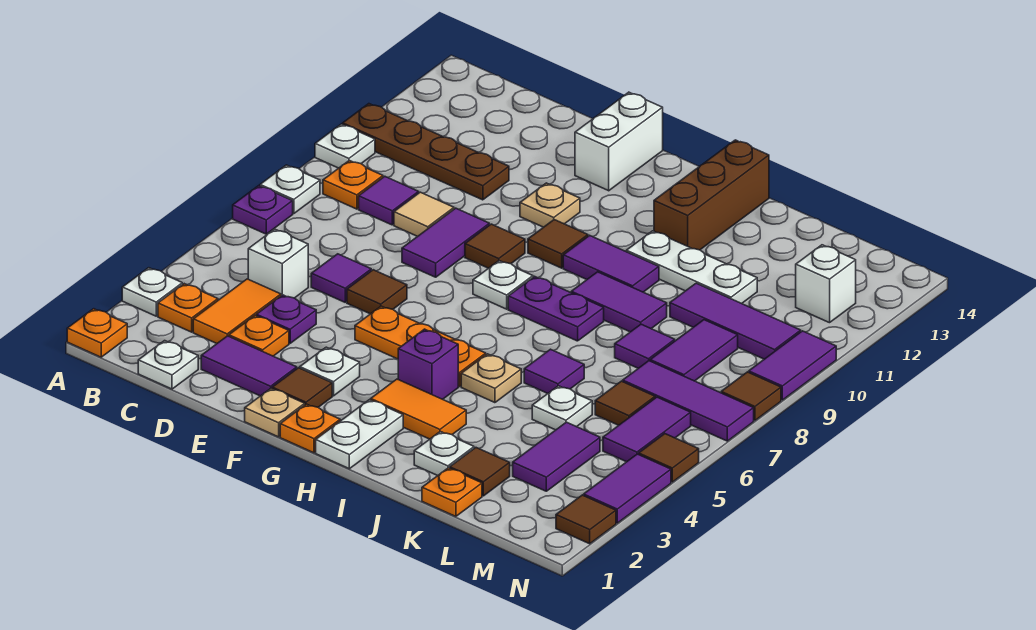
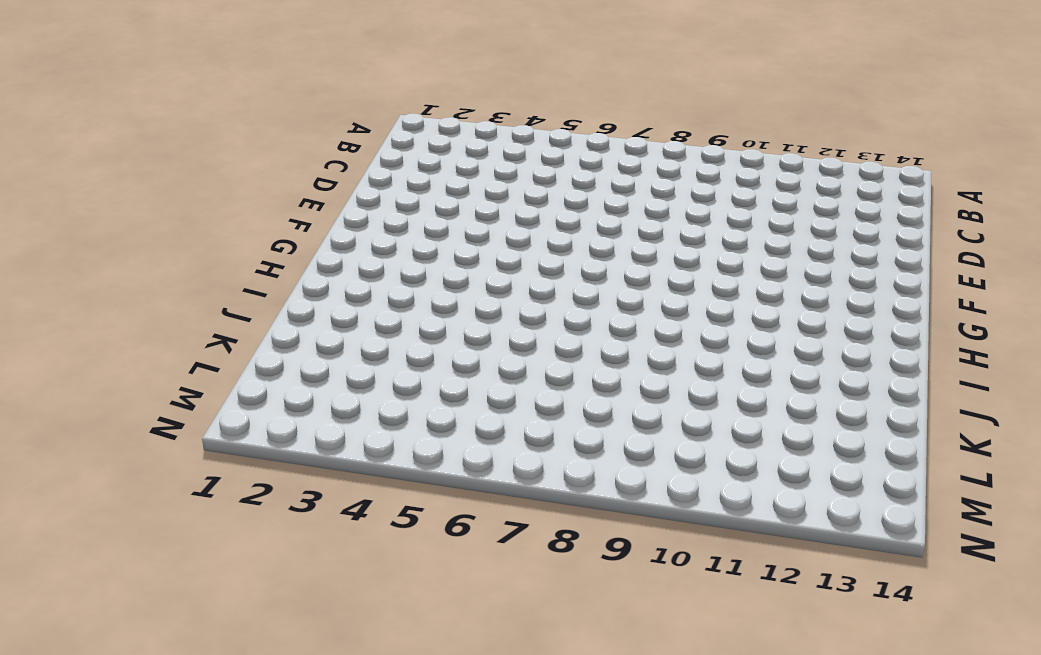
none -> orange plate A1 level 1
none -> white plate A3 level 1
none -> purple plate A7 level 1
none -> white plate A8 level 1

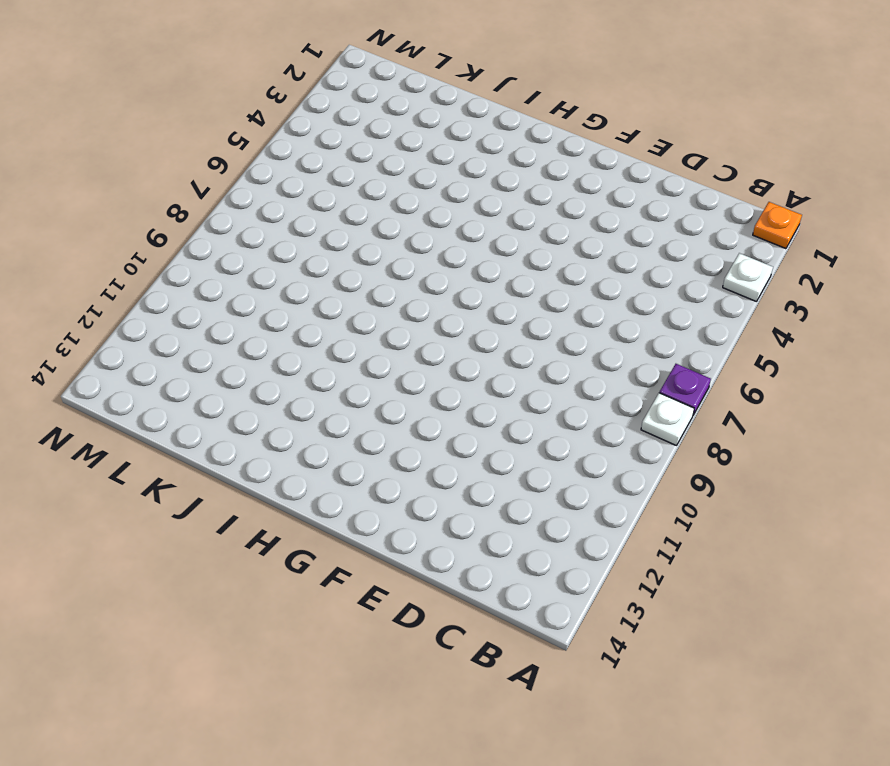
none -> white plate A10 level 1
none -> brown plate A11:D11 level 1
none -> orange plate B3 level 1
none -> orange plate B9 level 1

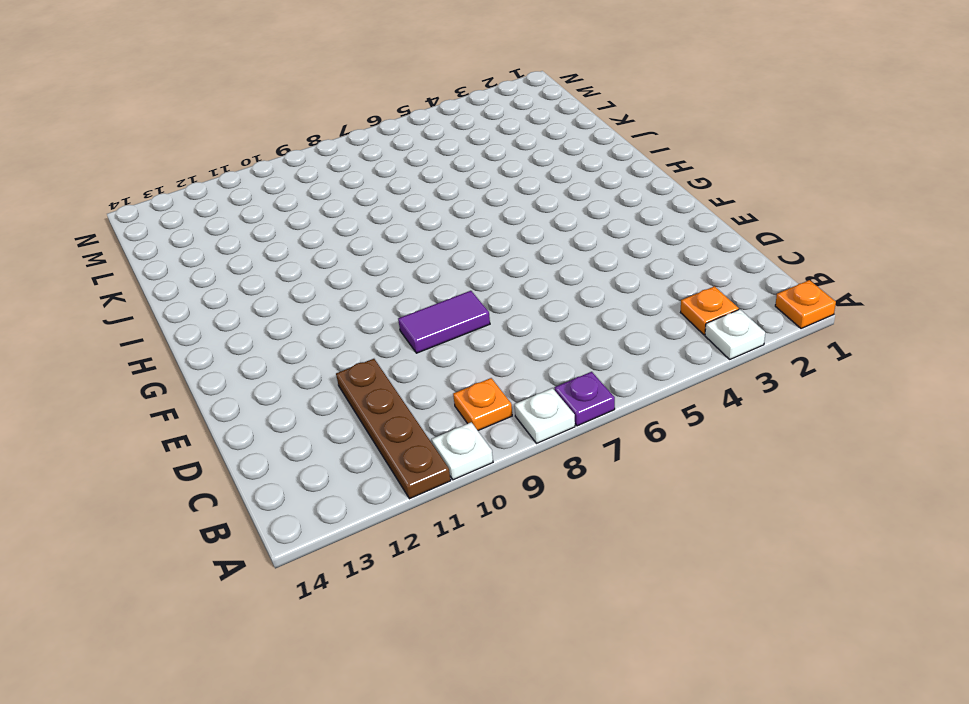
none -> white plate C1 level 1
none -> orange tile C3:C4 level 1
none -> white brick C5 level 1
none -> purple tile C9 level 1

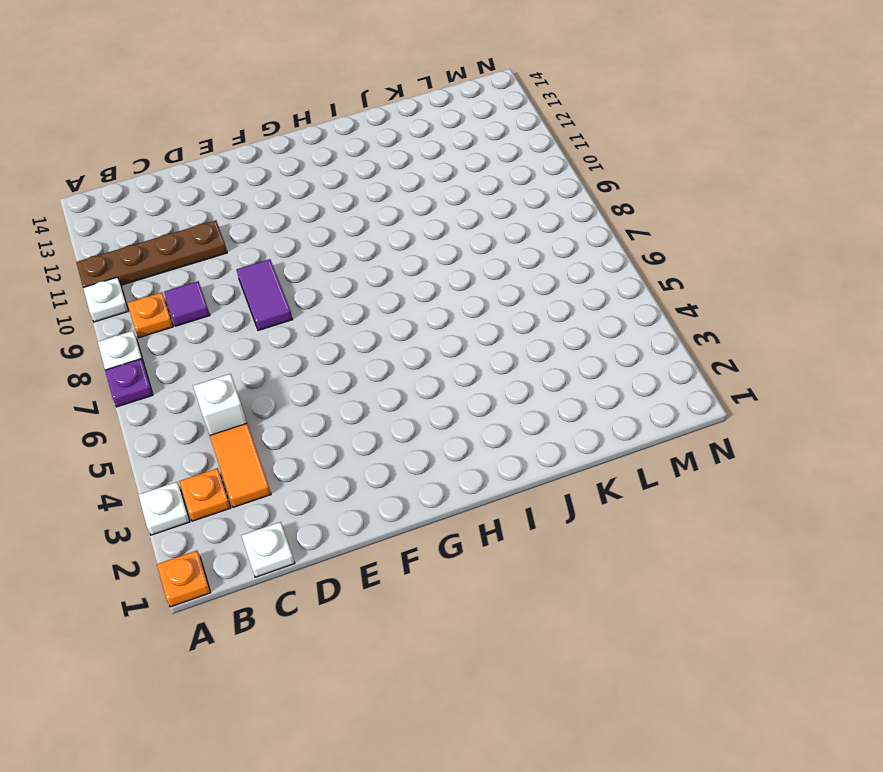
none -> purple tile D2:E2 level 1
none -> orange plate D3 level 1
none -> purple plate D4 level 1
none -> purple tile D6 level 1

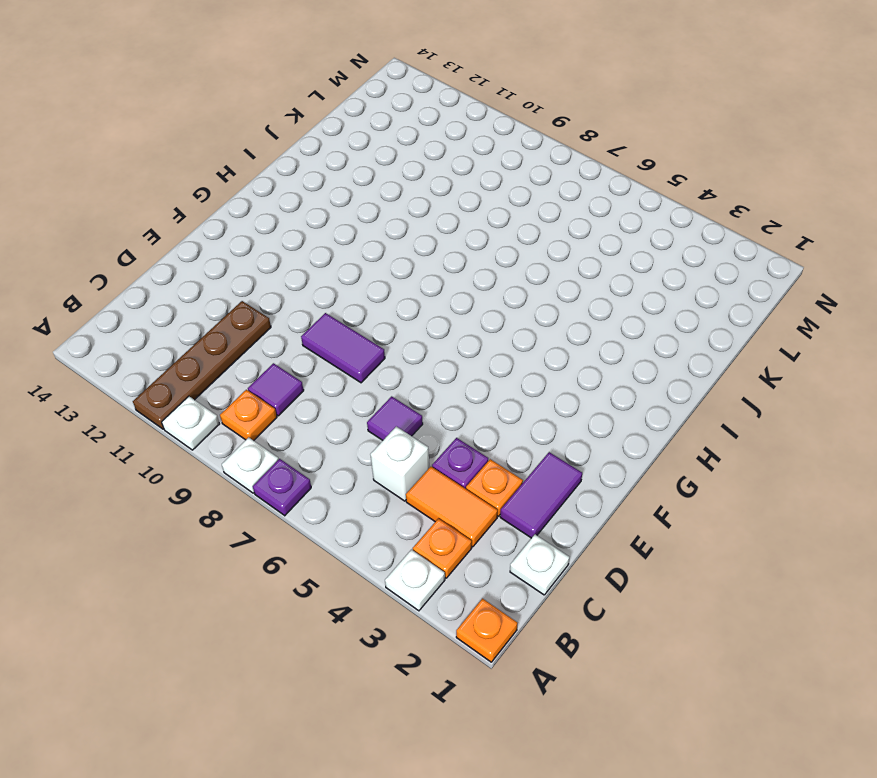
none -> tan tile D9 level 1
none -> brown tile E6 level 1
none -> tan plate F1 level 1
none -> brown tile F2 level 1

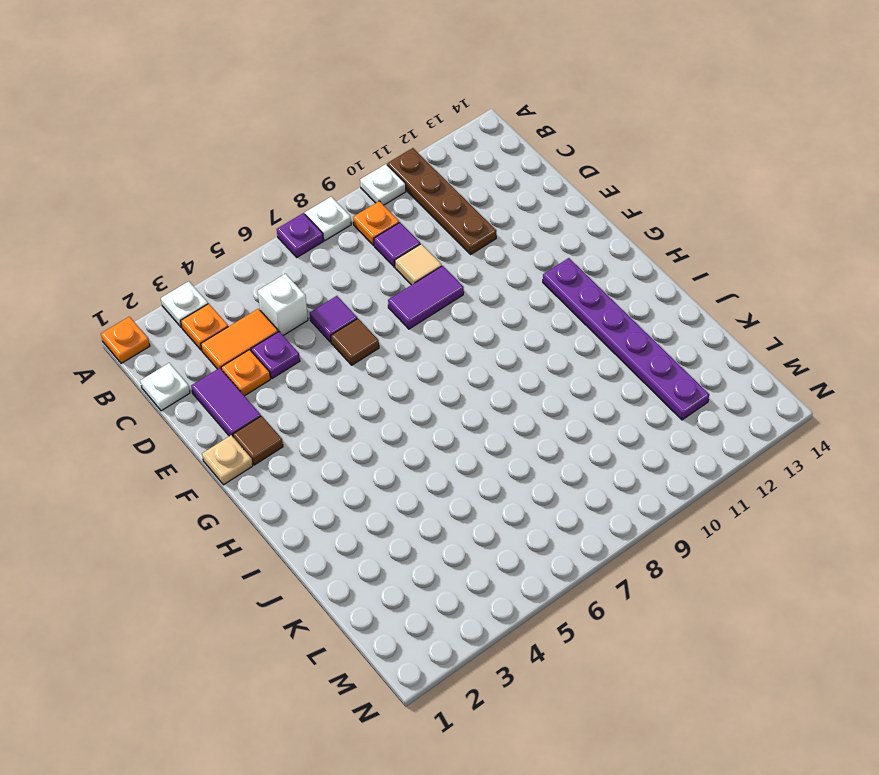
purple plate G12:L12 level 1 -> brown brick I12:I14 level 1
none -> white plate F3 level 1
none -> orange plate F5:H5 level 1
none -> brown tile F9 level 1
none -> tan plate F11 level 1

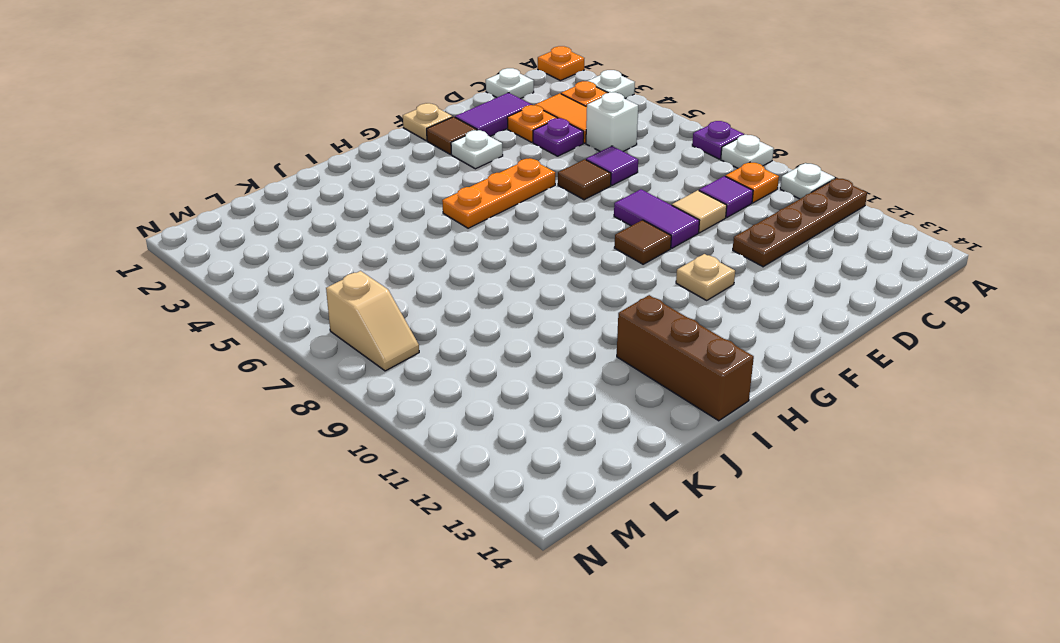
tan slope M7:M8 level 1 top 7 -> purple tile L7:N7 level 1
none -> white brick F13:F14 level 1
none -> orange plate G1 level 1
none -> white plate G8 level 1
none -> brown tile G10 level 1

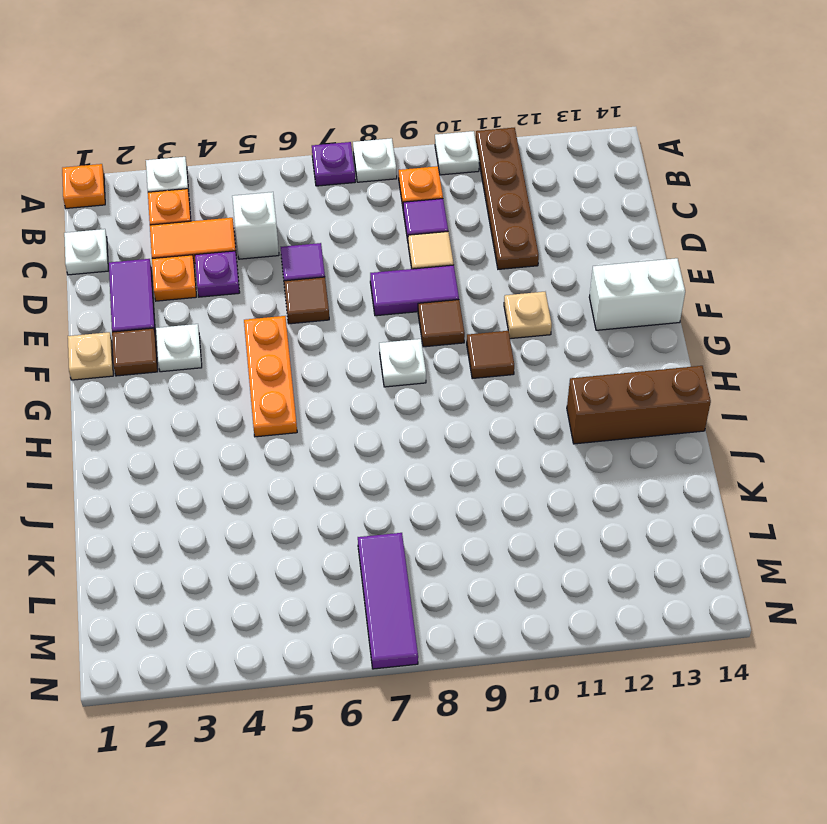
none -> orange plate G1 level 1
none -> white plate H1:H2 level 1
none -> orange tile H3:I3 level 1
none -> purple brick H4 level 1

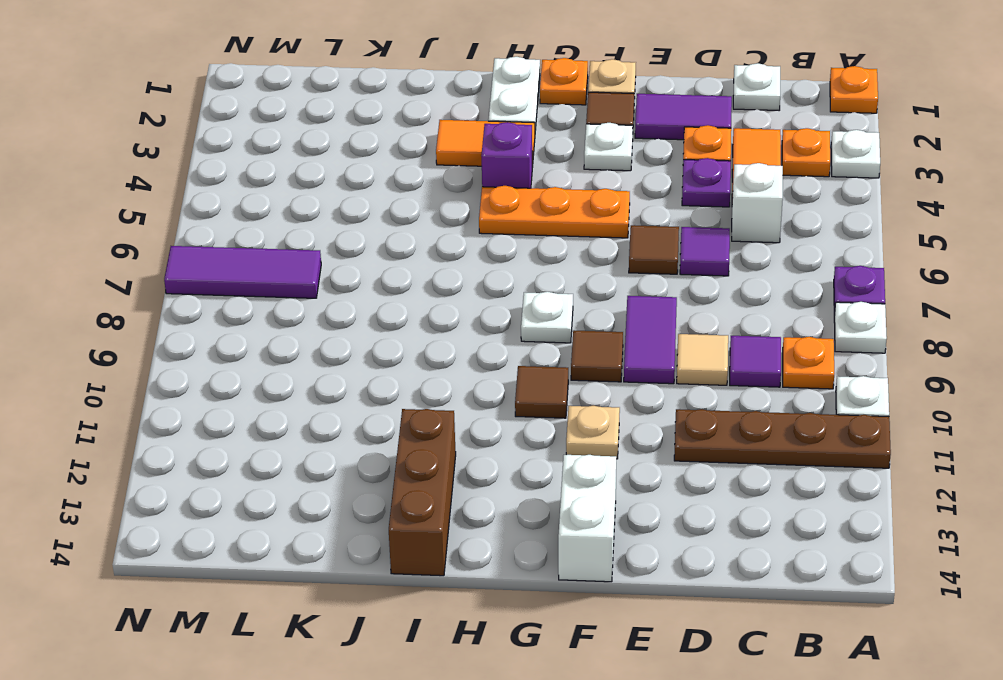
none -> purple plate H8:I8 level 1
none -> purple tile H10:I10 level 1
none -> tan plate I5 level 1
none -> purple tile I9:J9 level 1

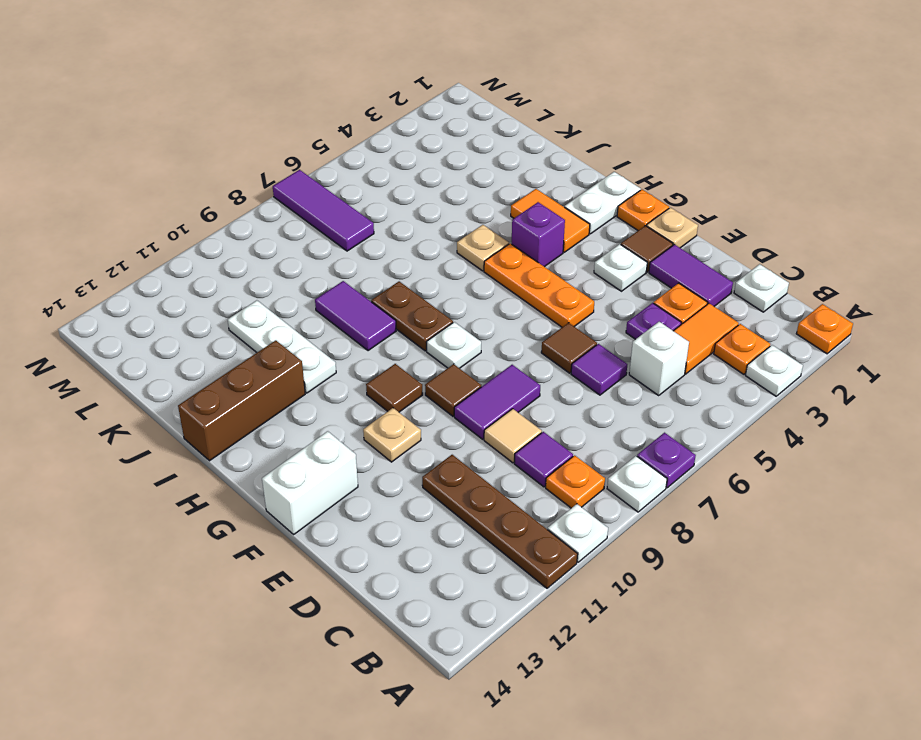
brown plate H8:I8 level 1 -> purple plate H8:I8 level 1
none -> purple tile H10:I10 level 1
none -> white plate J2 level 1
none -> purple tile J6 level 1
none -> orange plate K1 level 1

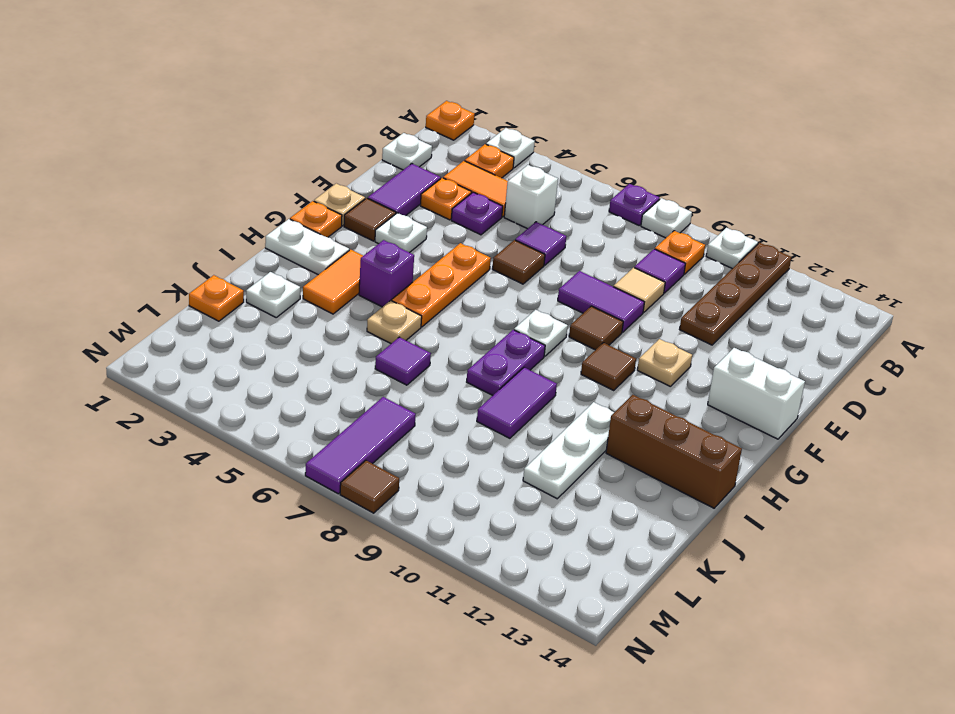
none -> purple tile H10:I10 level 1
none -> brown tile K2 level 1
none -> white plate K5 level 1
none -> purple tile K8 level 1

